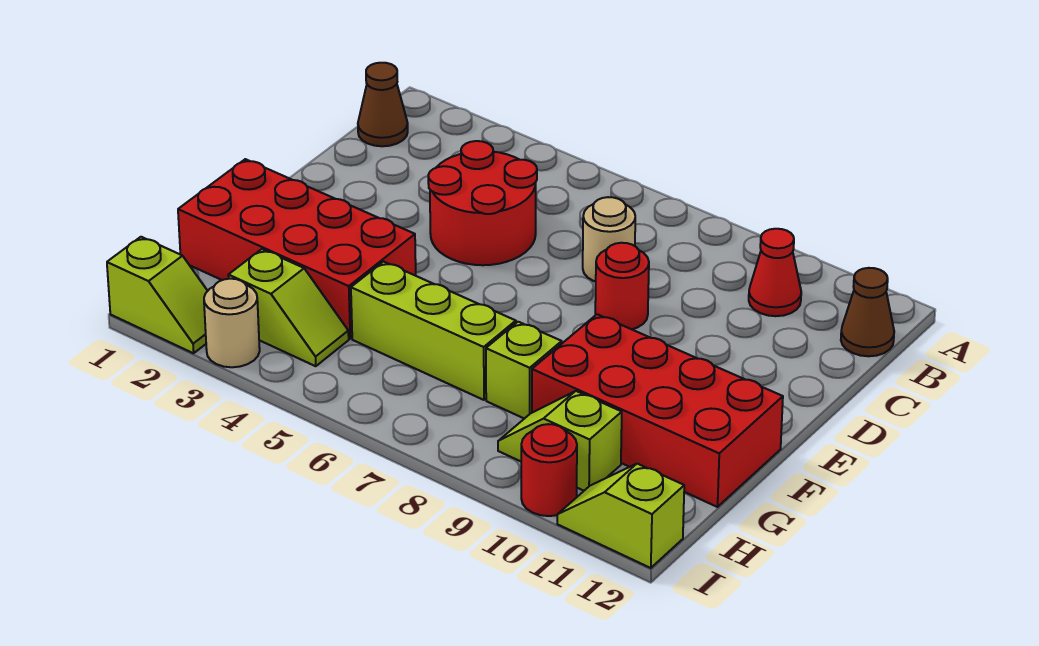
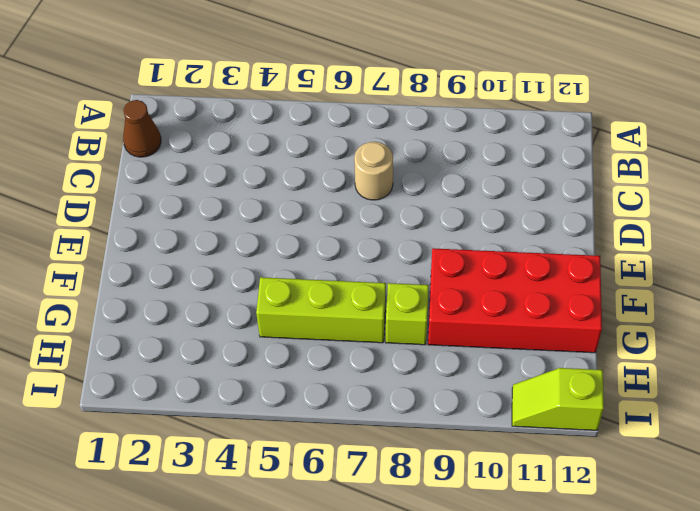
none -> red cone B10 level 1
none -> brown cone B12 level 1
none -> red round brick C4:D5 level 1

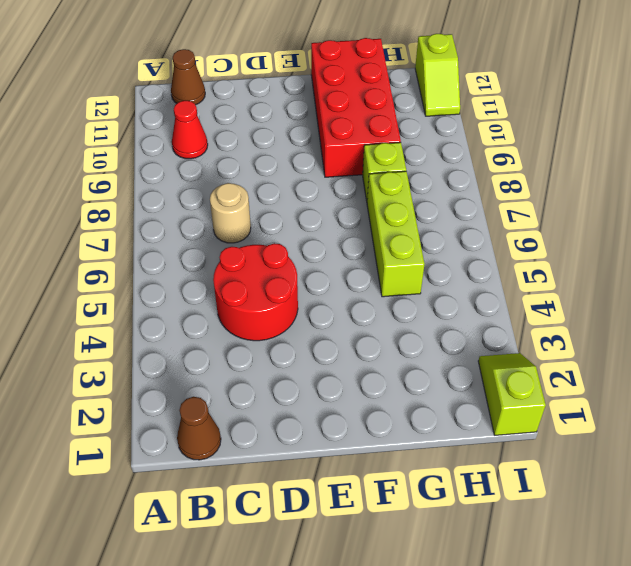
none -> red round brick D8 level 1
none -> red brick F1:G4 level 1
none -> lime slope H3:H4 level 1 top 3

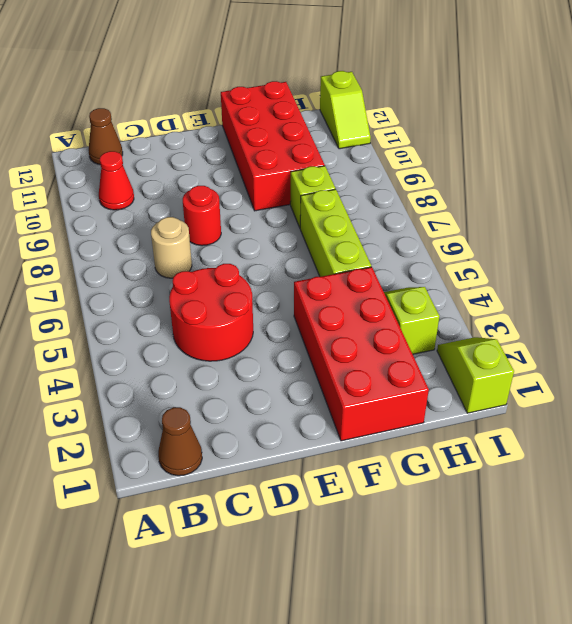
none -> lime slope H9:H10 level 1 top 10
none -> tan round brick I3 level 1
none -> red round brick I10 level 1

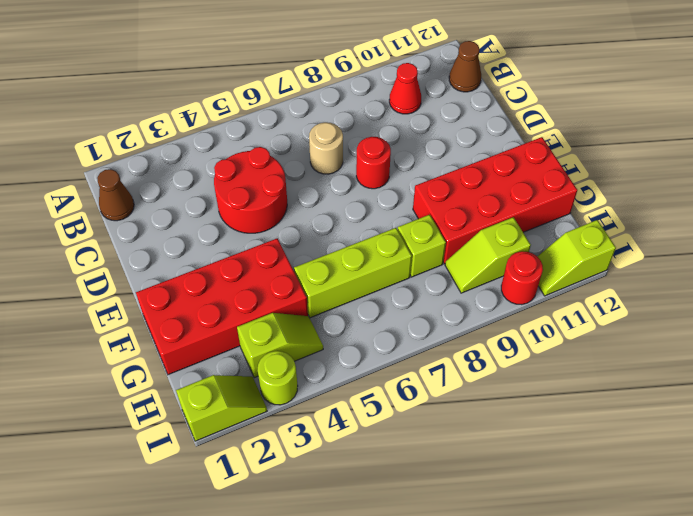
lime round brick I3 level 1 -> tan round brick I3 level 1

